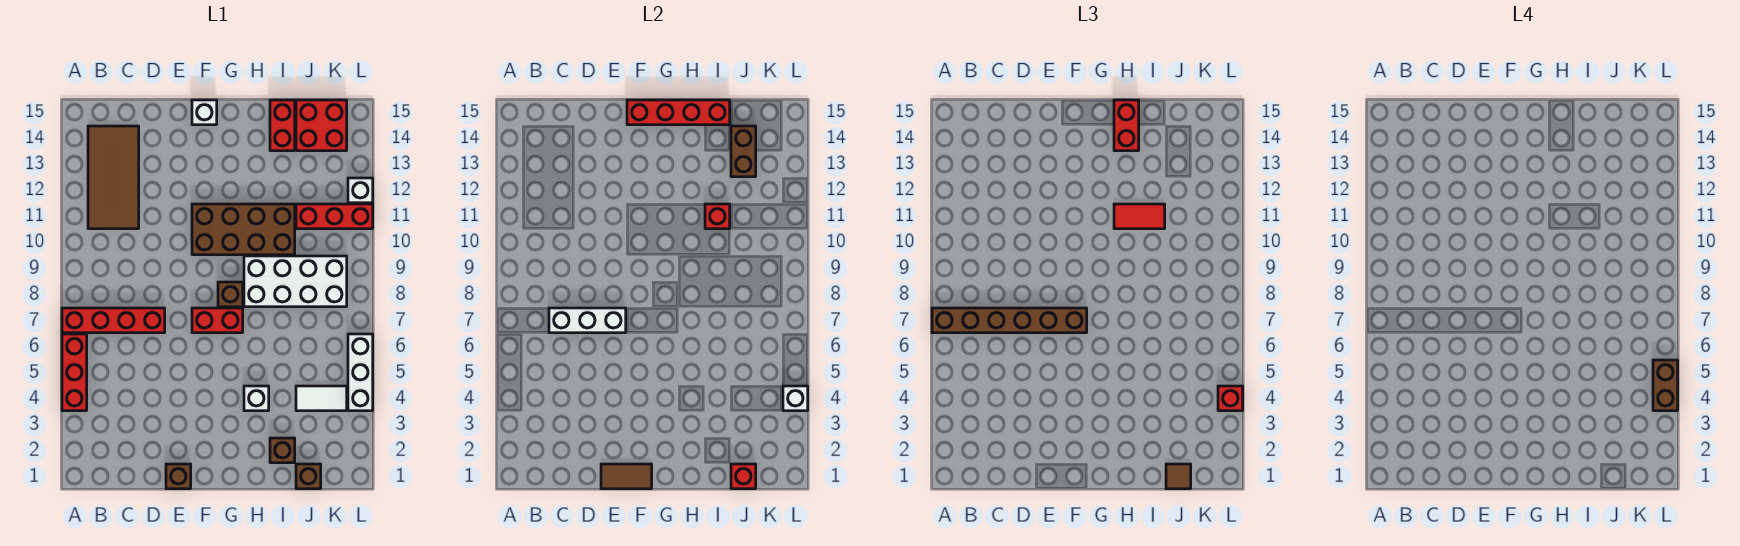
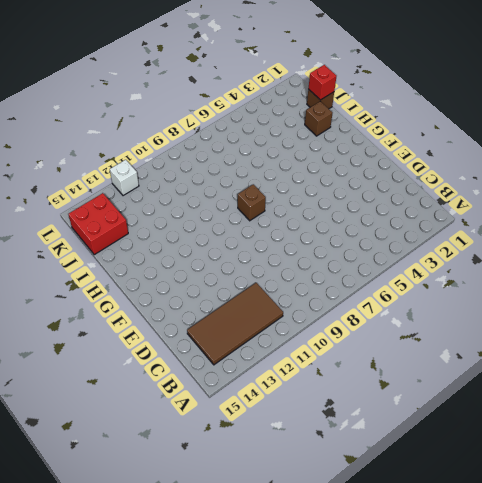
none -> red brick A4:A6 level 1
none -> red brick A7:D7 level 1
none -> brown brick E1 level 1
none -> red brick F7:G7 level 1

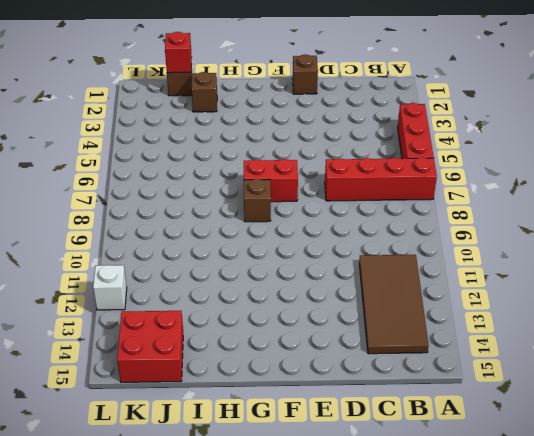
none -> brown brick F10:I11 level 1
none -> white brick F15 level 1
none -> white brick H4 level 1
none -> white brick H8:K9 level 1

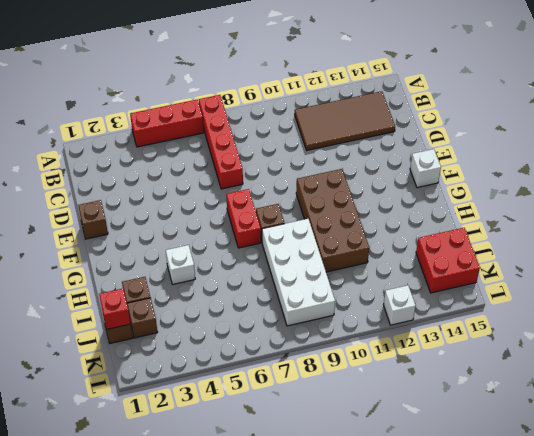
brown brick J2 level 1 -> none
none -> red brick I14:I15 level 1
none -> white tile J4:K4 level 1
none -> red brick J11:L11 level 1
none -> white brick L4:L6 level 1

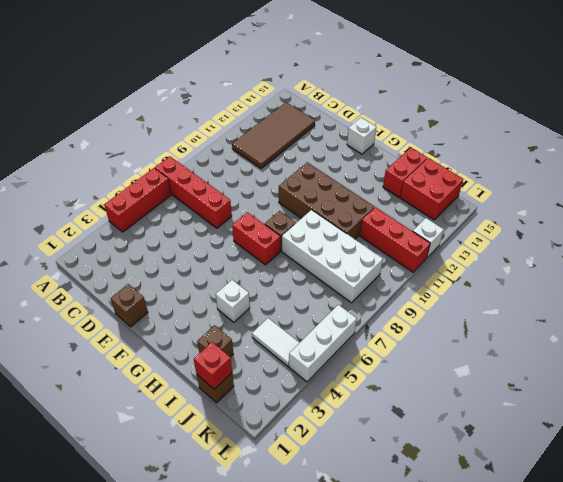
none -> white brick C7:E7 level 2
none -> brown tile E1:F1 level 2
none -> red brick F15:I15 level 2
none -> red brick I11 level 2

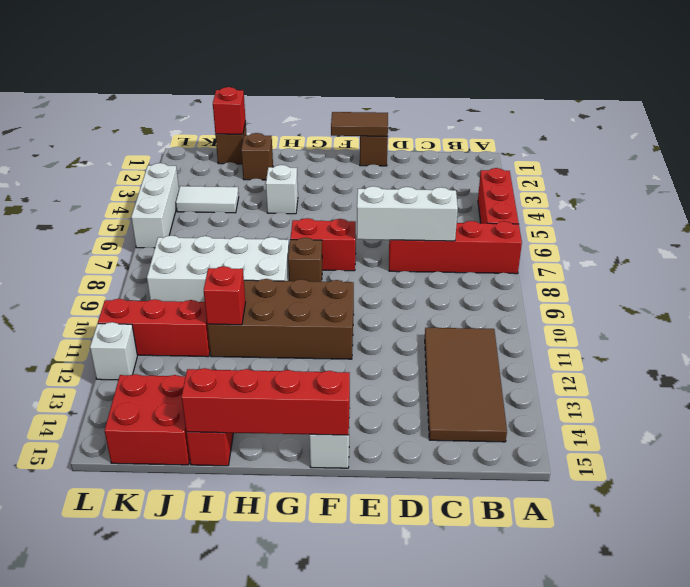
none -> brown brick J13:J14 level 2
none -> white brick L4 level 2
none -> brown brick A7:F7 level 3
none -> red tile H11:I11 level 3

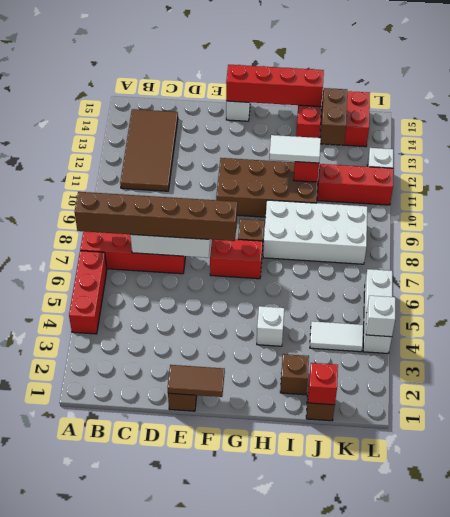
white tile H11:I11 level 3 -> red tile H11:I11 level 3
none -> red brick H14:H15 level 3
none -> brown tile J1 level 3
none -> red brick L4 level 3
none -> brown brick L4:L5 level 4

